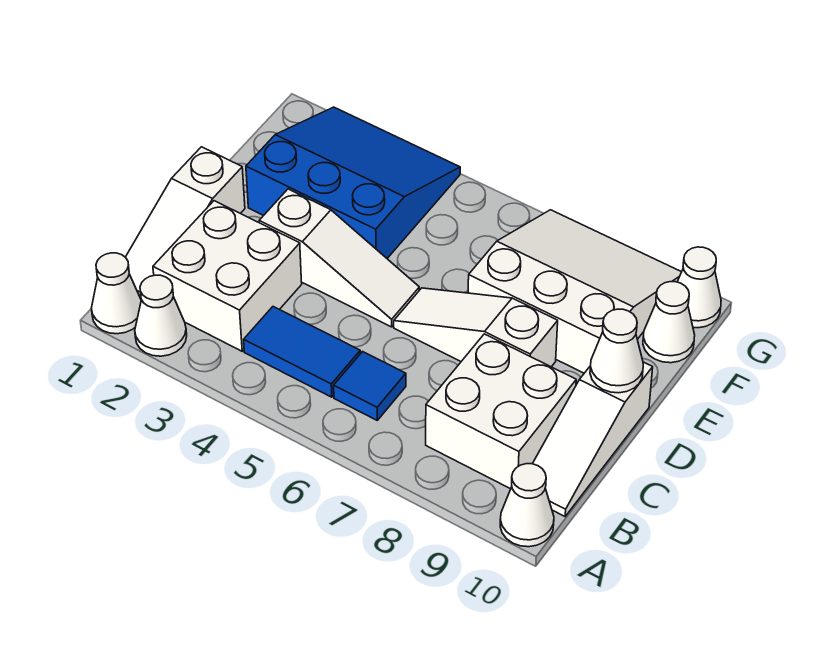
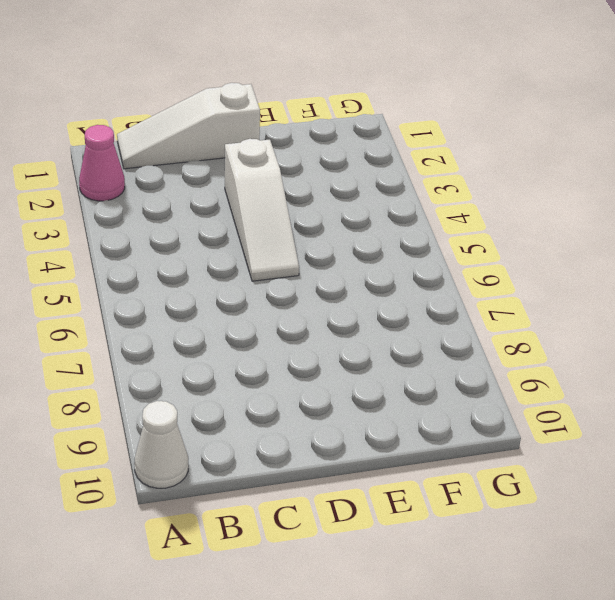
pink cone A2 level 1 -> white cone A2 level 1
none -> white cone A1 level 1
none -> white brick B2:C3 level 1
none -> blue tile B4:B5 level 1

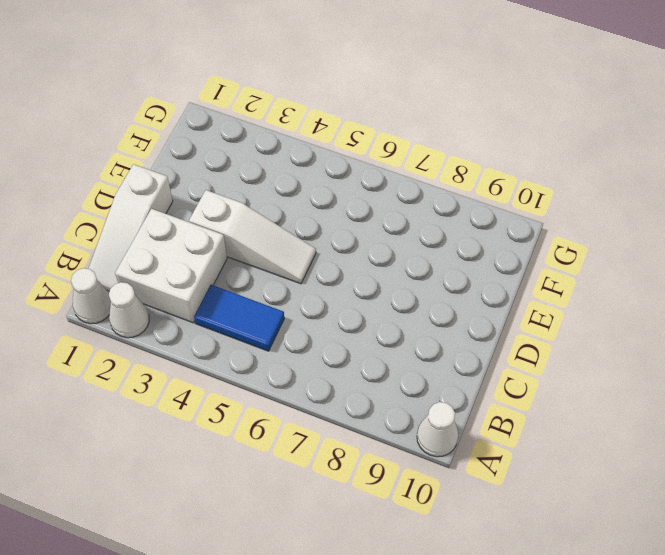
none -> blue tile B6 level 1
none -> white brick B8:C9 level 1
none -> white slope B10:D10 level 1 top D

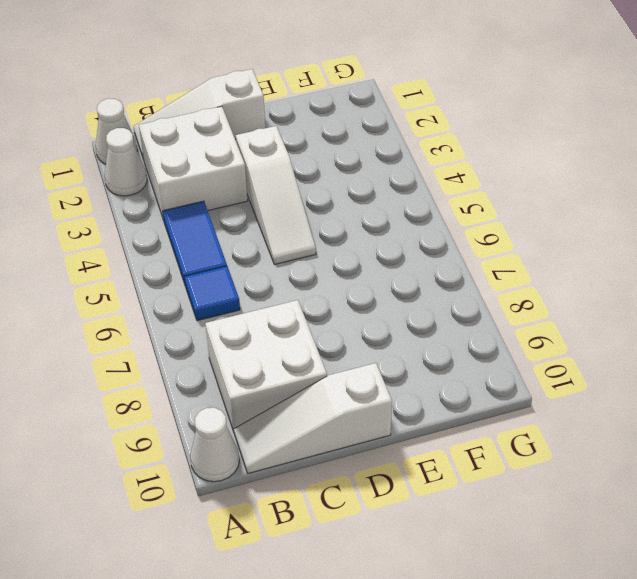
none -> white slope D6:D8 level 1 top 8
none -> blue slope E2:G4 level 1 top E
none -> white slope E7:G9 level 1 top E

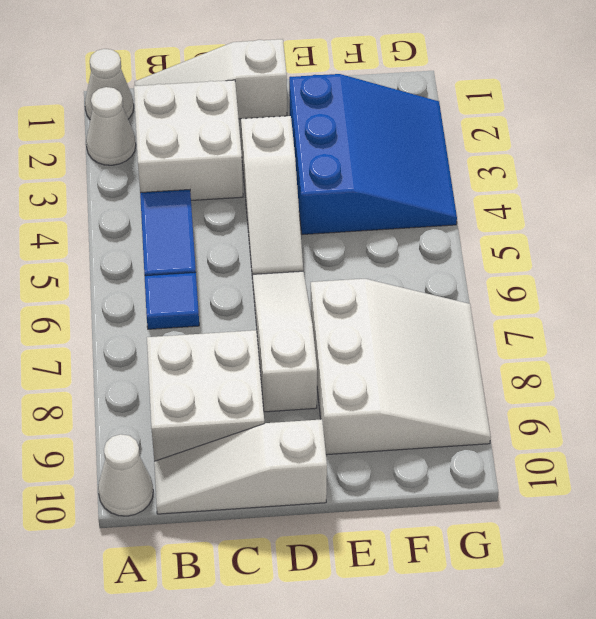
none -> white cone F10 level 1
none -> white cone G10 level 1
none -> white cone D10 level 2

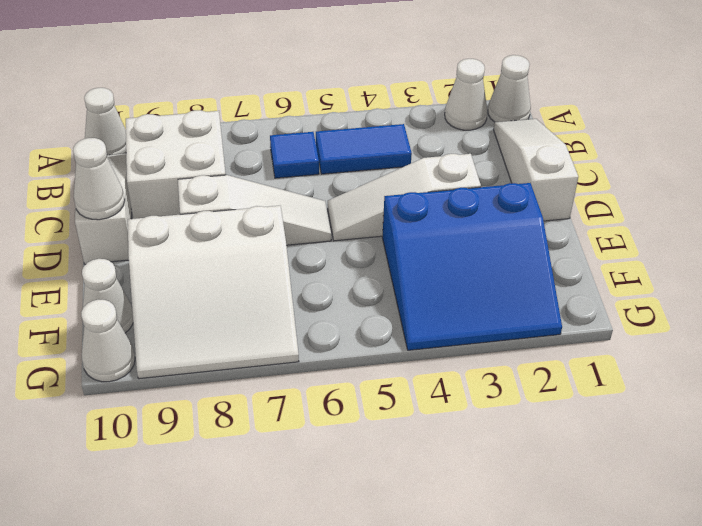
none -> white brick B2:C3 level 1

